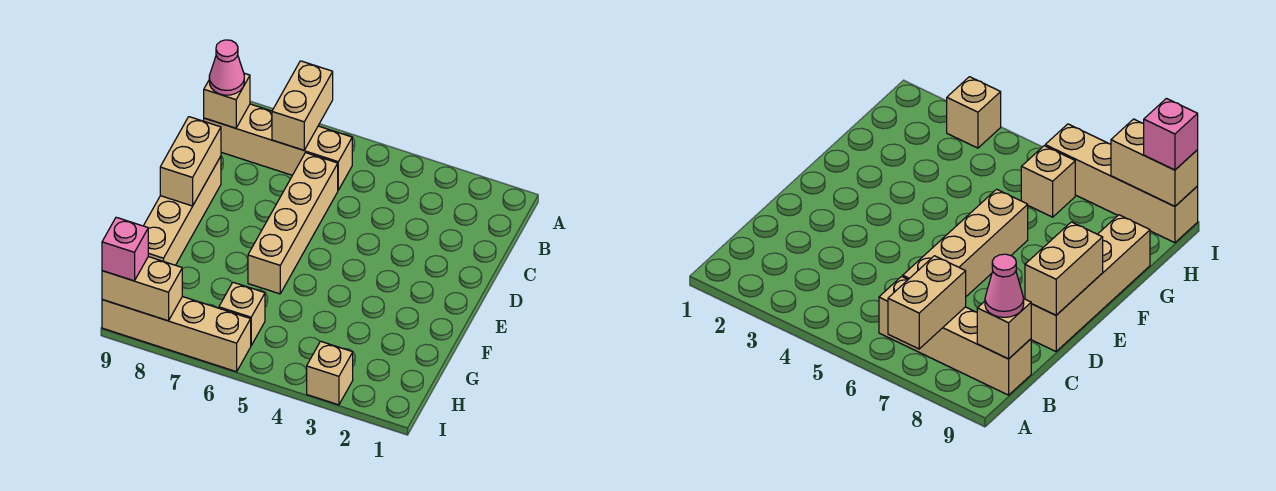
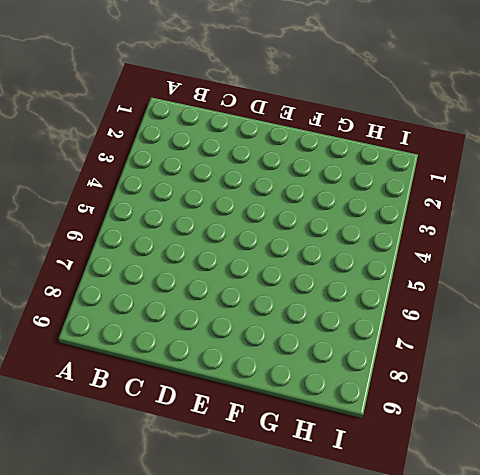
none -> tan brick B6:B9 level 1
none -> tan brick C6:F6 level 1
none -> tan brick D9:G9 level 1

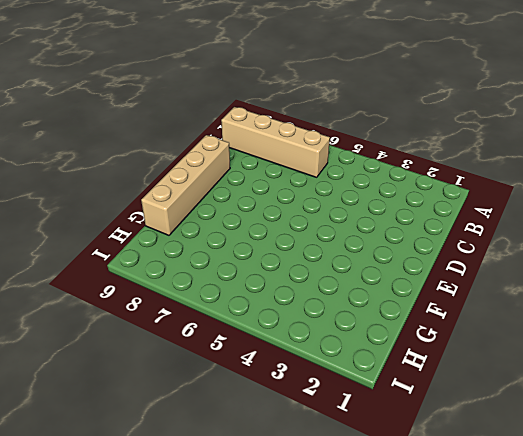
none -> tan brick C6:F6 level 1
none -> tan brick H6 level 1
none -> tan brick I3 level 1

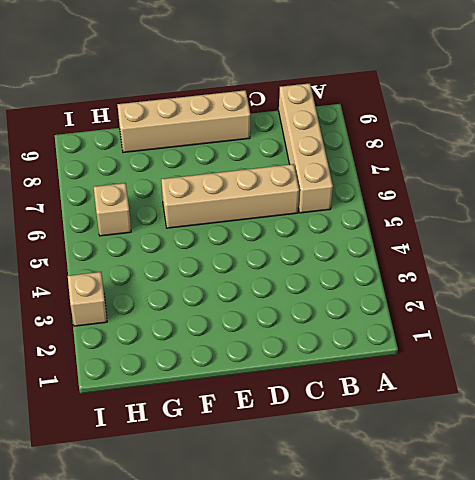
none -> tan brick I6:I9 level 1
none -> tan brick A7:B7 level 2
none -> tan brick B9 level 2

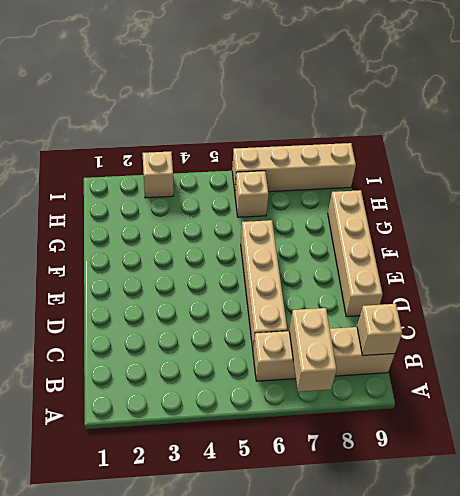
none -> tan brick D9:E9 level 2
none -> tan brick I8:I9 level 2
none -> pink cone B9 level 3

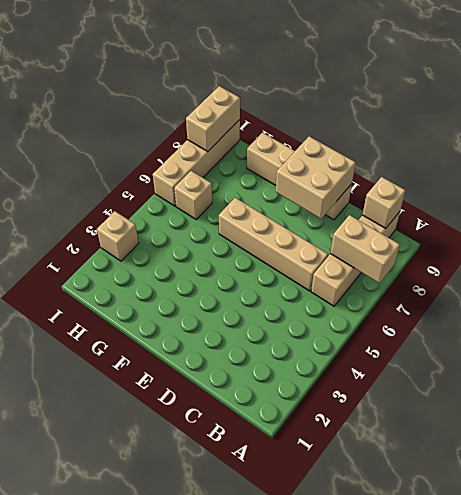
tan brick D8:E9 level 2 -> tan brick D9:E9 level 2
none -> pink cone B9 level 3
none -> pink brick I9 level 3

